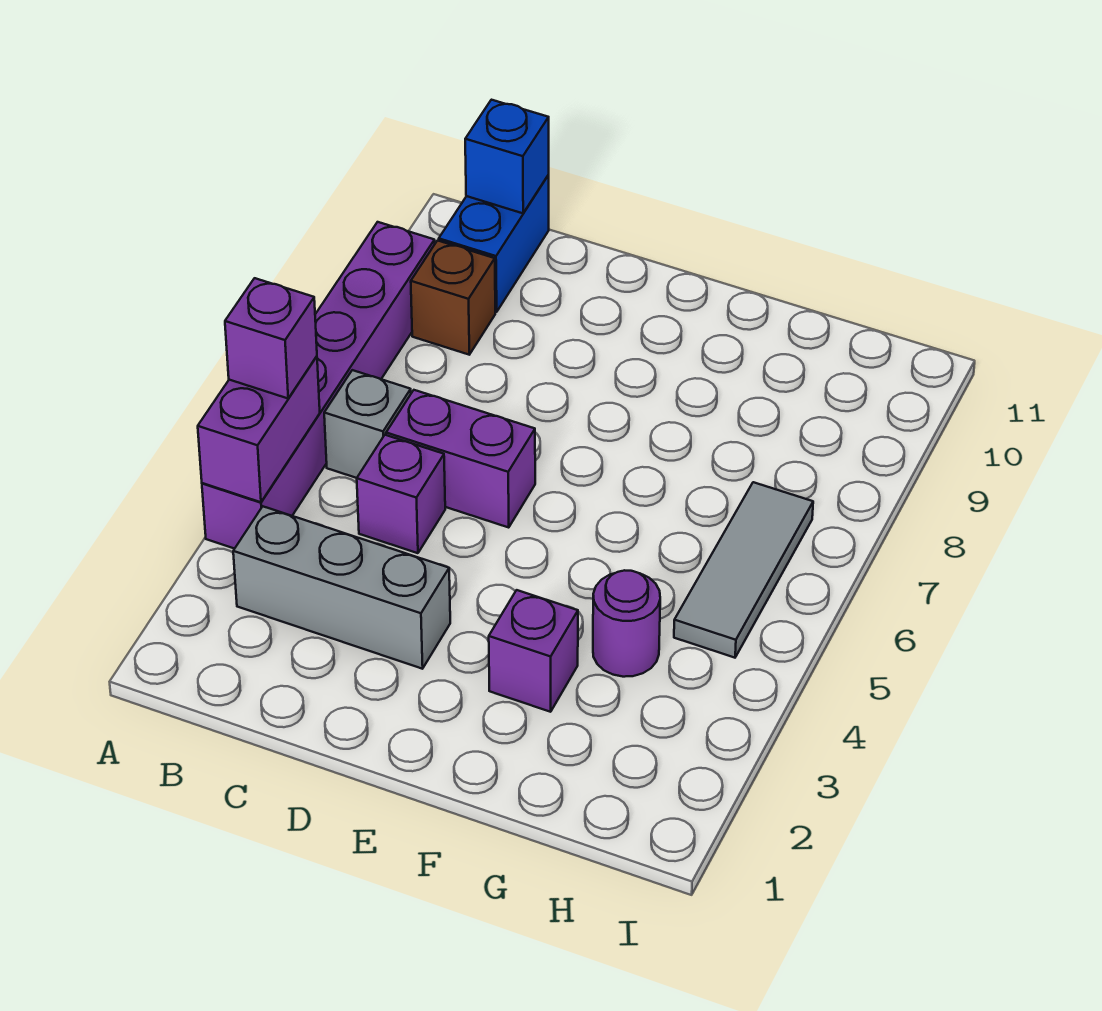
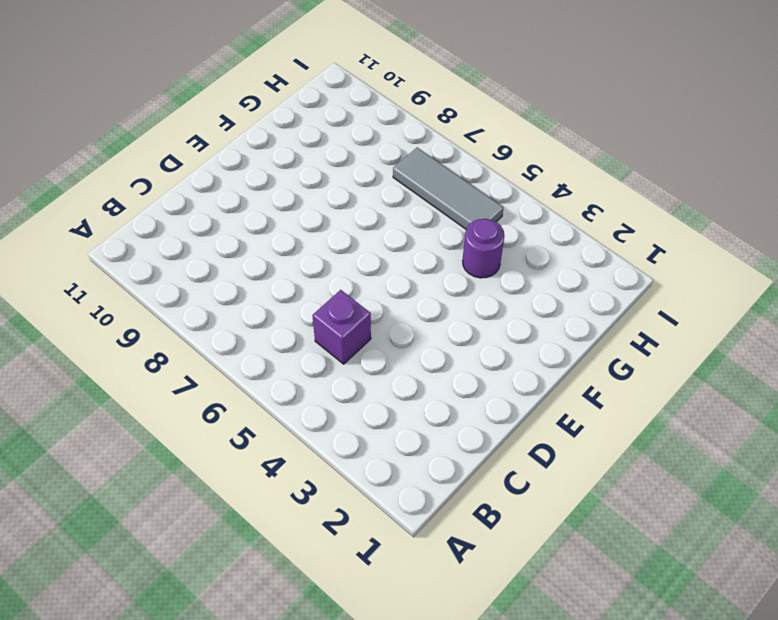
none -> purple brick A4:A9 level 1
none -> grey brick B3:D3 level 1
none -> grey brick B6 level 1

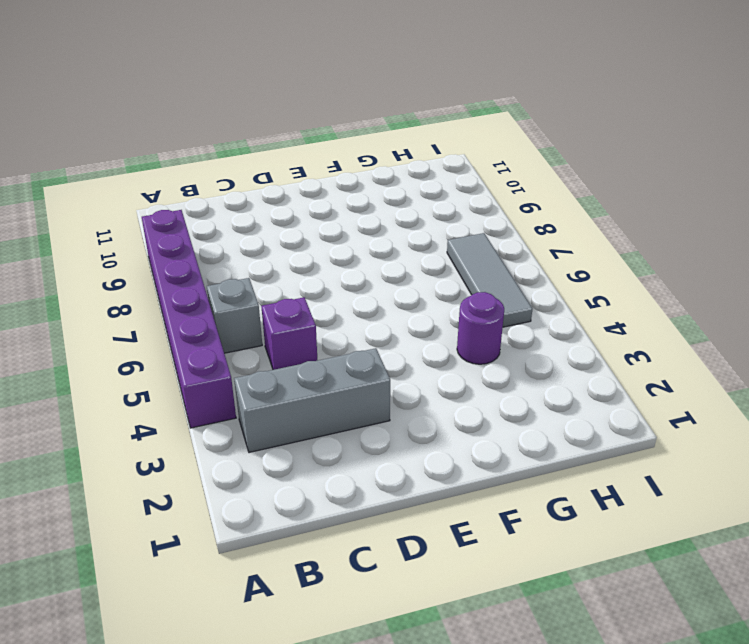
none -> brown brick B9 level 1
none -> blue brick B10:B11 level 1
none -> purple brick C6:D6 level 1

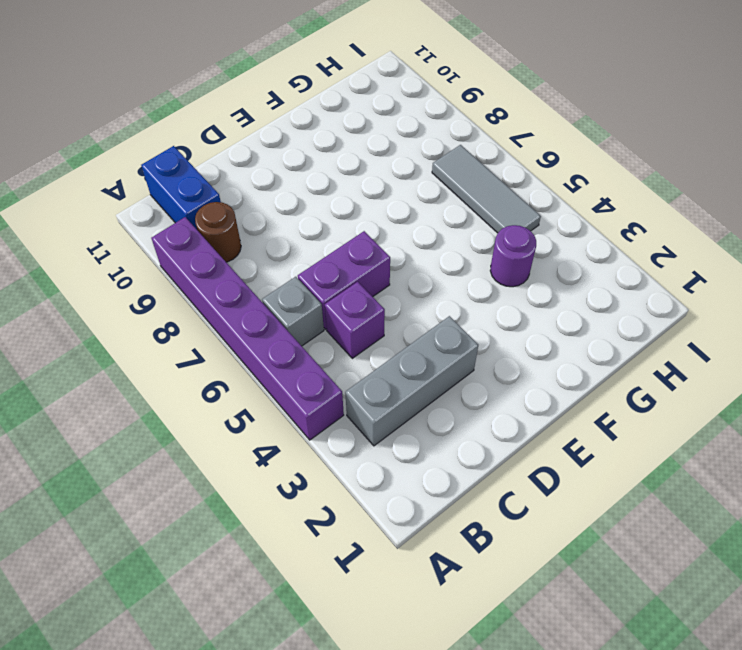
brown round brick B9 level 1 -> brown brick B9 level 1
none -> purple brick F3 level 1
none -> purple brick A4:A5 level 2
none -> blue brick B11 level 2

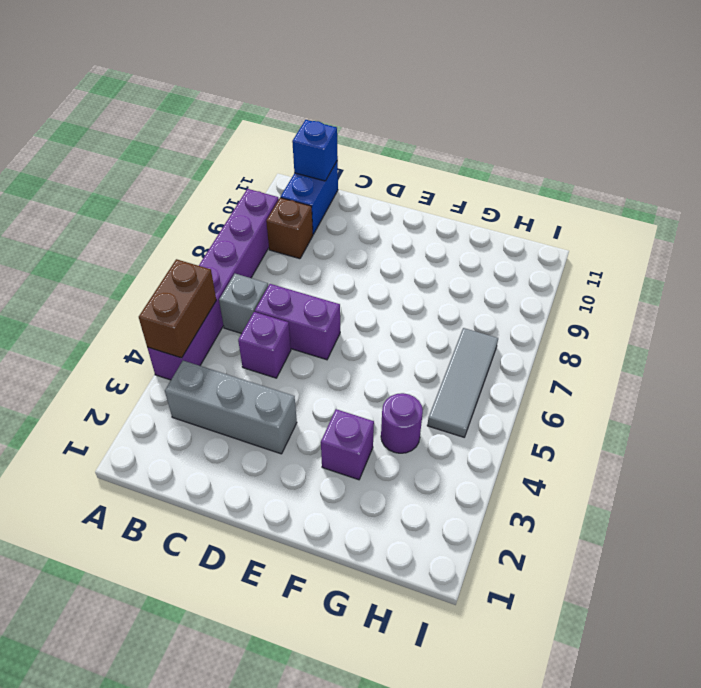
brown brick A4:A5 level 2 -> purple brick A4:A5 level 2
none -> purple brick A5 level 3

